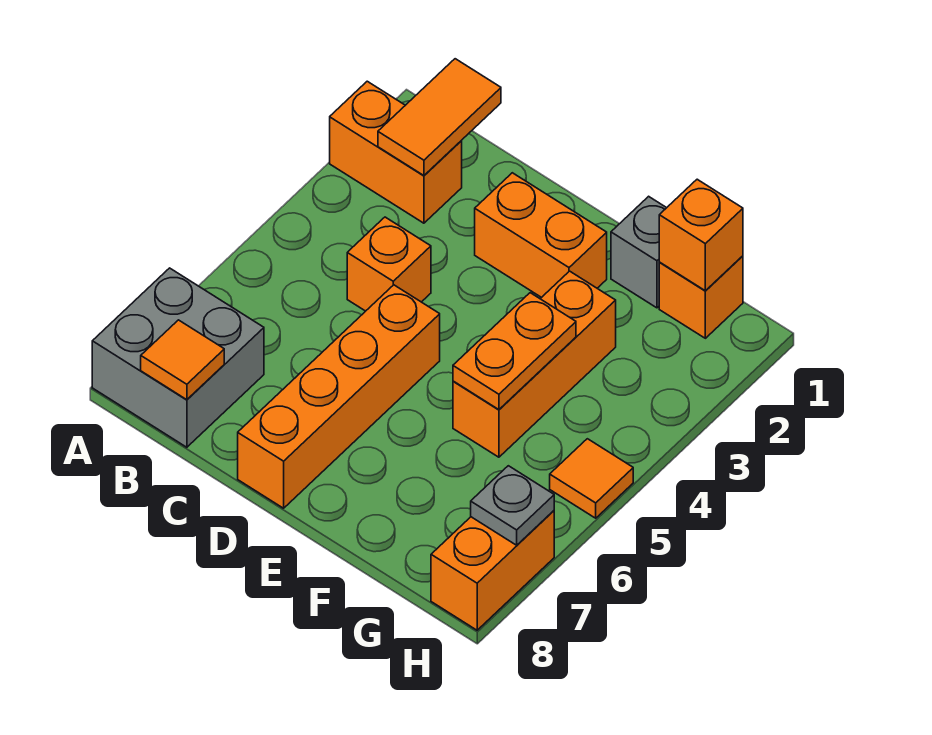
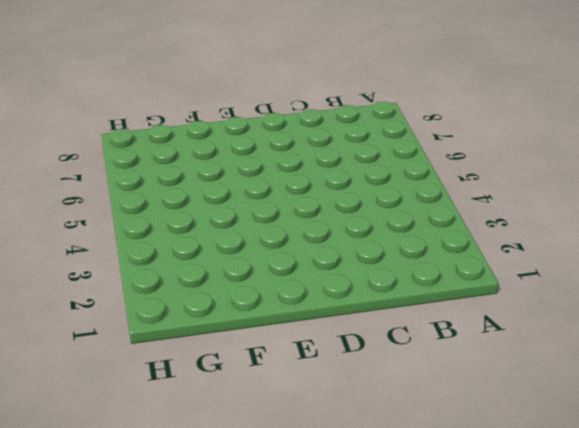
none -> orange brick A2:B2 level 1
none -> grey brick A7:B8 level 1
none -> orange brick C4 level 1

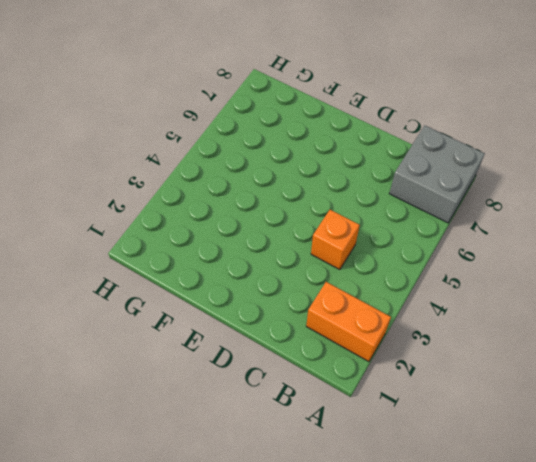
none -> orange brick D2:E2 level 1
none -> orange brick D5:D8 level 1
none -> grey brick F1 level 1

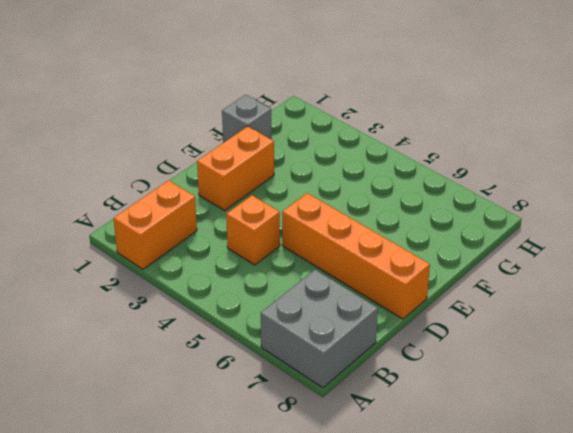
none -> orange brick F3:F5 level 1
none -> orange brick G1 level 1
none -> orange tile H5 level 1

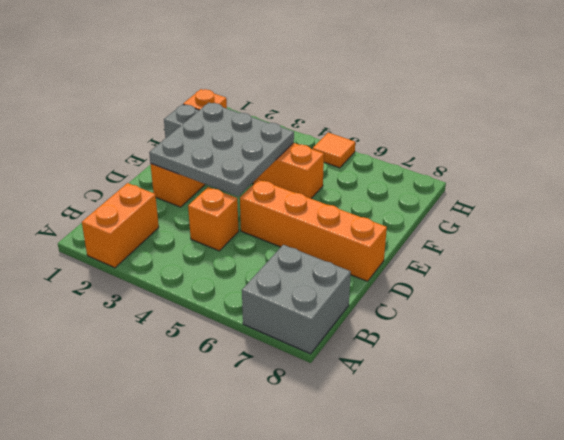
grey plate D2:F4 level 2 -> orange plate F4:F5 level 2
none -> orange brick H7:H8 level 1
none -> orange tile B1:B2 level 2
none -> orange tile B8 level 2

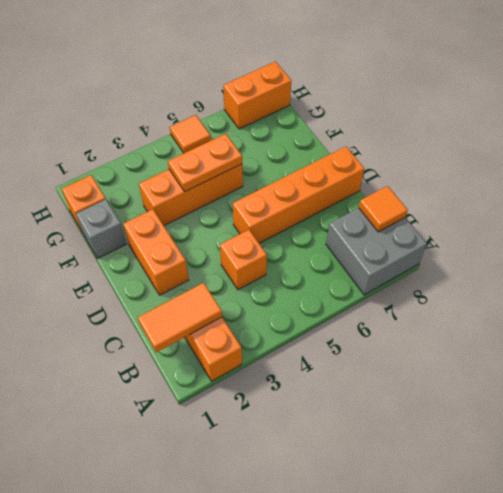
none -> orange brick G1 level 2
none -> grey plate H7 level 2

